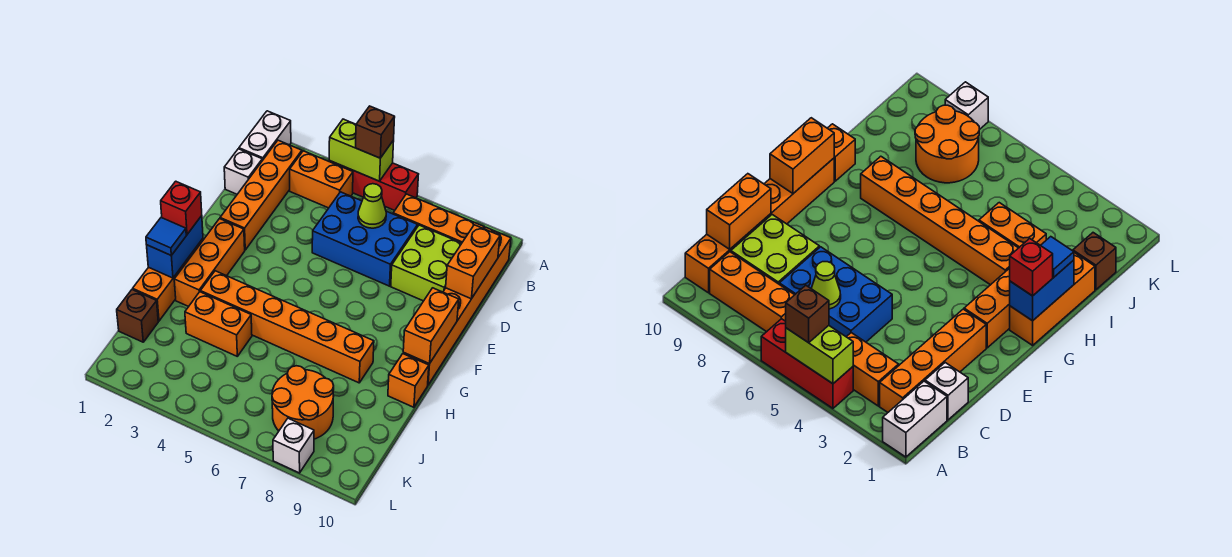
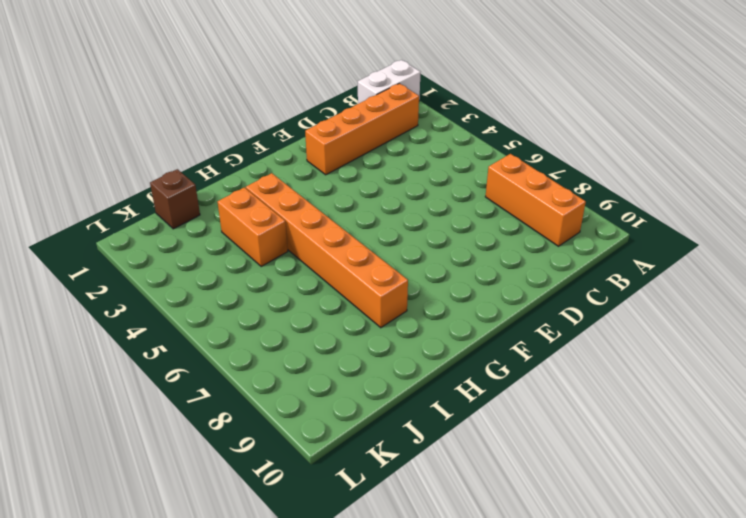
none -> red brick A4:A6 level 1
none -> orange brick B3:B4 level 1
none -> orange brick B10:G10 level 1

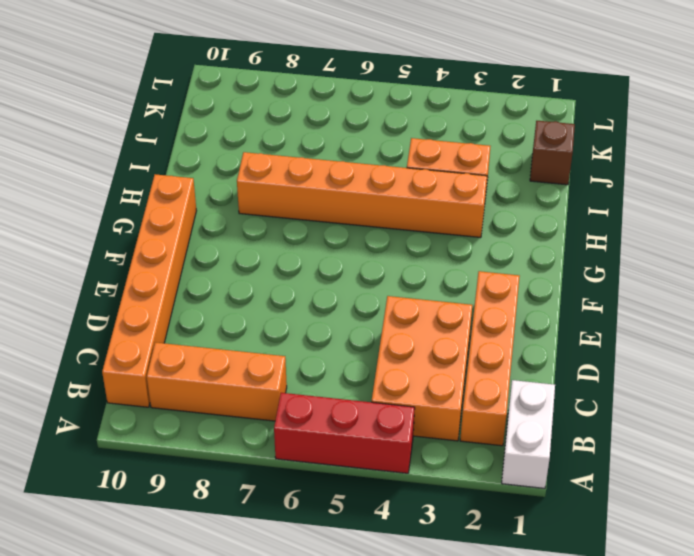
orange brick B3:D4 level 1 -> orange brick B3:B4 level 1
none -> white brick C1 level 1
none -> blue brick C5:D7 level 1
none -> lime brick C8:D9 level 1

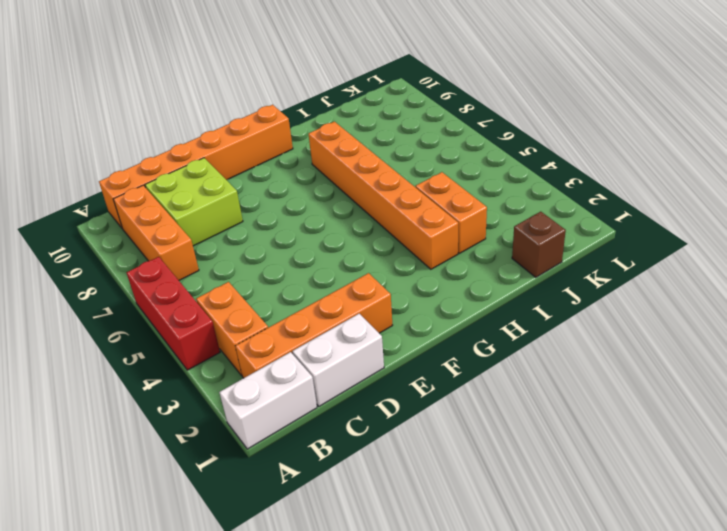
white brick C1:D1 level 1 -> white brick C1 level 1
none -> blue brick C5:D7 level 1
none -> orange brick F2:H2 level 1
none -> orange brick G1:I1 level 1

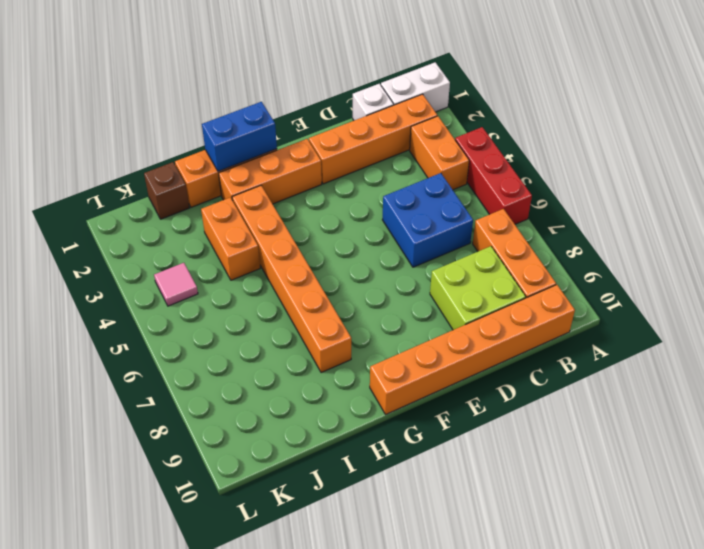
blue brick C5:D6 level 1 -> blue brick C5:D7 level 1
pink tile K4 level 1 -> none
none -> orange brick H10 level 1
none -> orange round brick J7:K8 level 1
none -> white brick L8 level 1

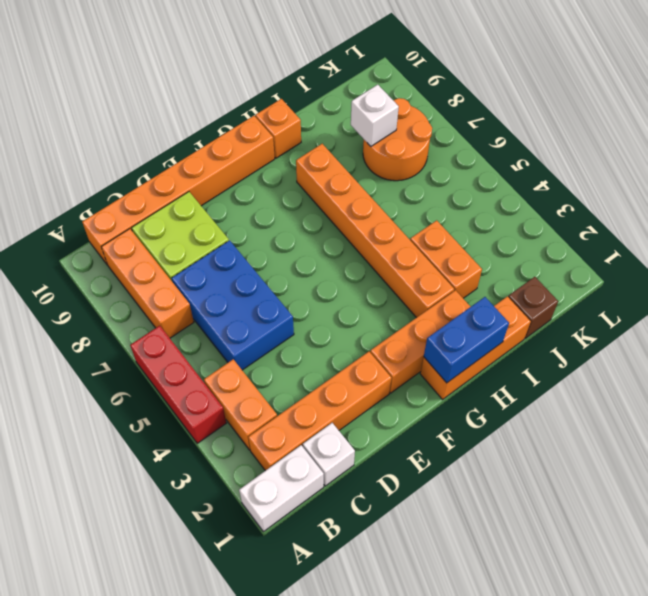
white brick J8 level 2 -> white brick L8 level 1
none -> lime brick A4:A5 level 2
none -> lime cone C6 level 2
none -> orange brick C10:D10 level 2

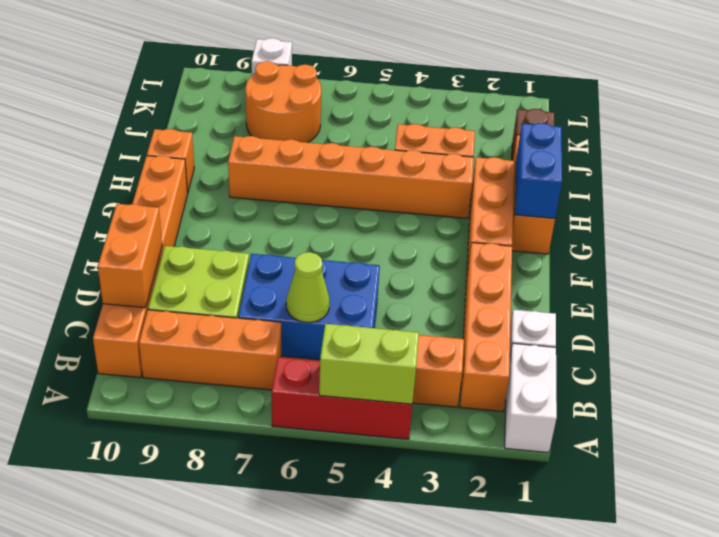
none -> orange brick F10:G10 level 2
none -> brown brick A5 level 3
none -> red brick G1 level 3

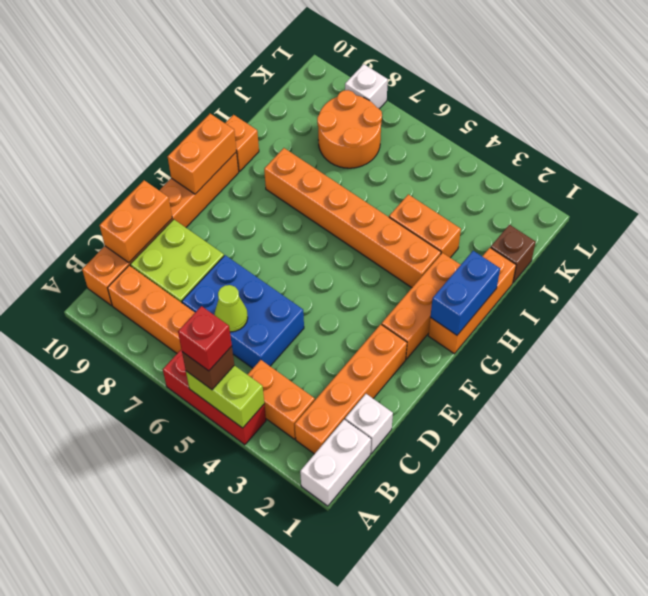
red brick A5 level 4 -> red brick G1 level 3
none -> blue tile H1 level 3

